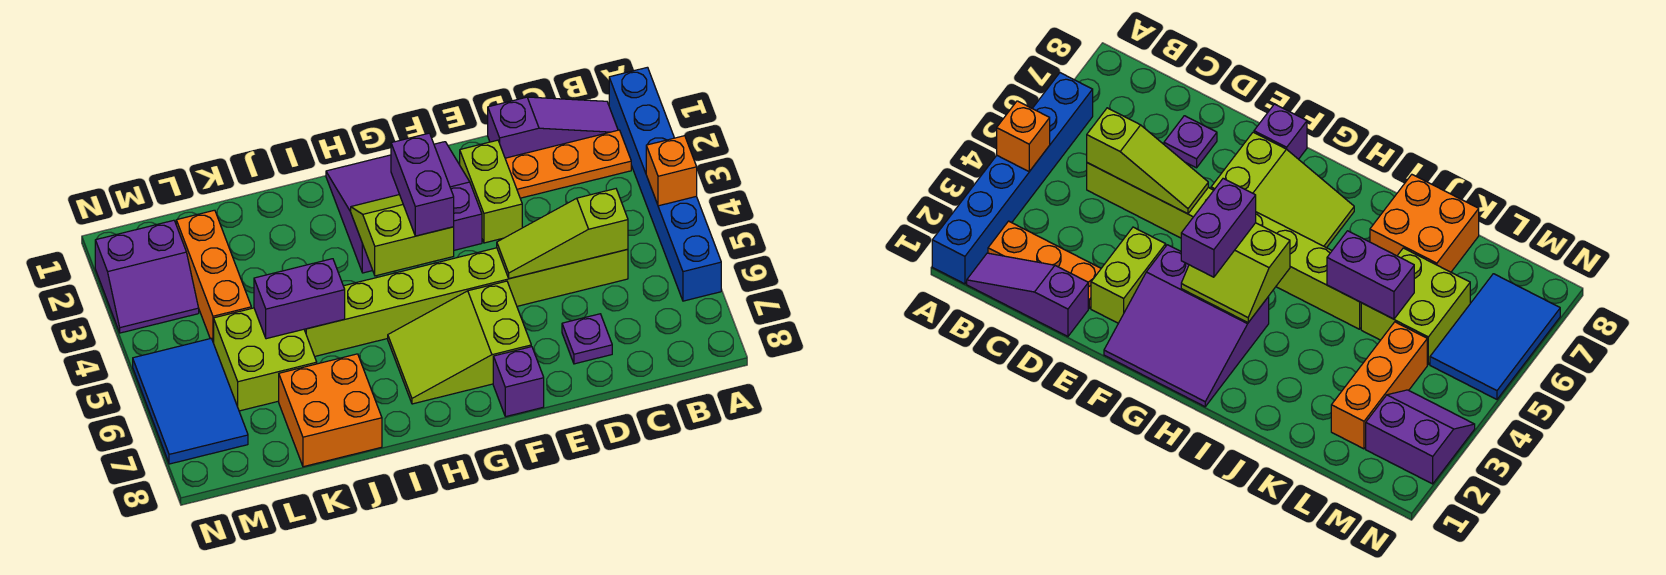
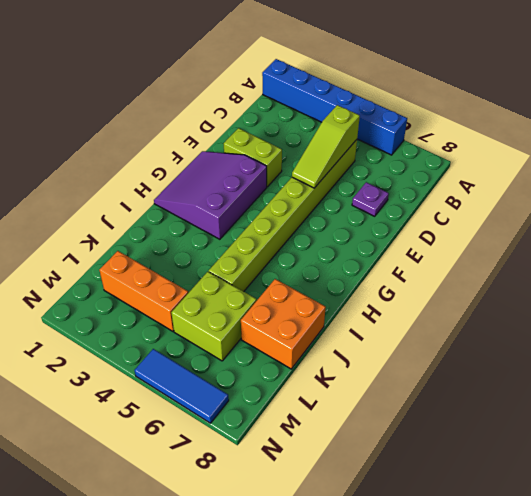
blue tile N5:N7 level 1 -> blue tile M5:N7 level 1
none -> purple slope B1:D1 level 1 top D
none -> orange plate B2:D2 level 1
none -> lime slope F6:H7 level 1 top F

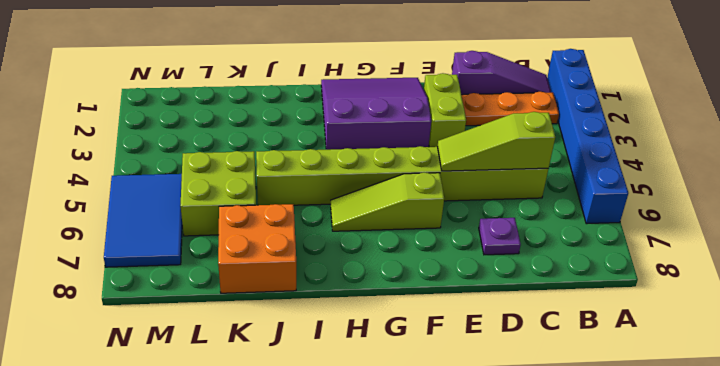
lime slope F6:H6 level 1 top F -> lime slope F6:H7 level 1 top F
none -> purple brick F8 level 1
none -> orange brick L2:L4 level 1
none -> purple slope M2:N3 level 1 top 2

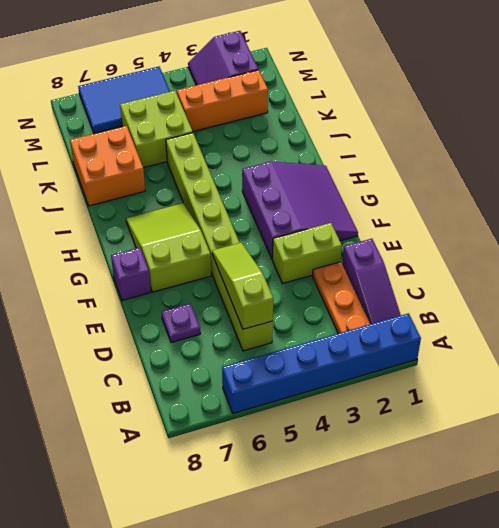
none -> orange brick A4 level 2
none -> lime slope G3:H4 level 2 top 4
none -> purple brick J5:K5 level 2

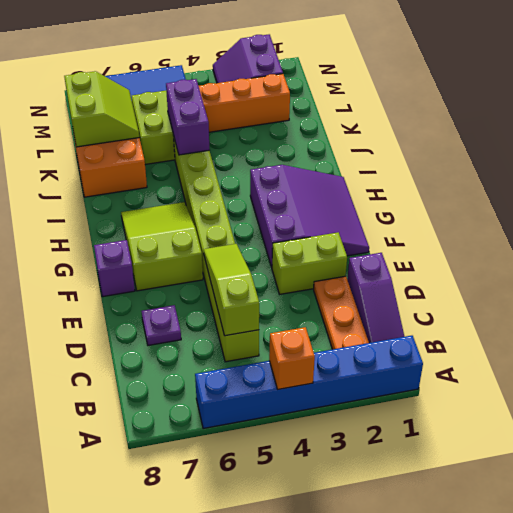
lime slope K7:L8 level 2 top 8 -> lime slope G3:H4 level 2 top 4
none -> purple brick G3:G4 level 3

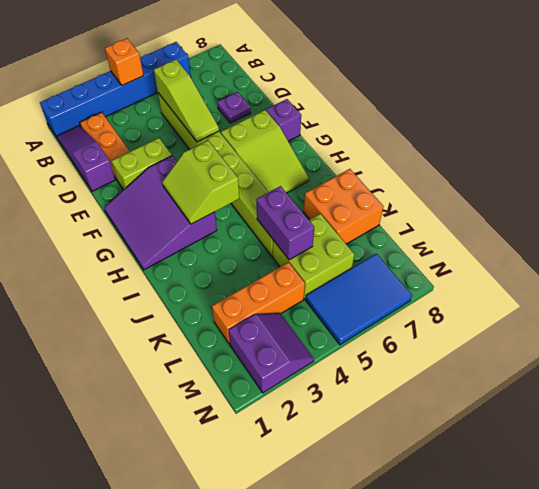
none -> purple brick G3:G4 level 3

